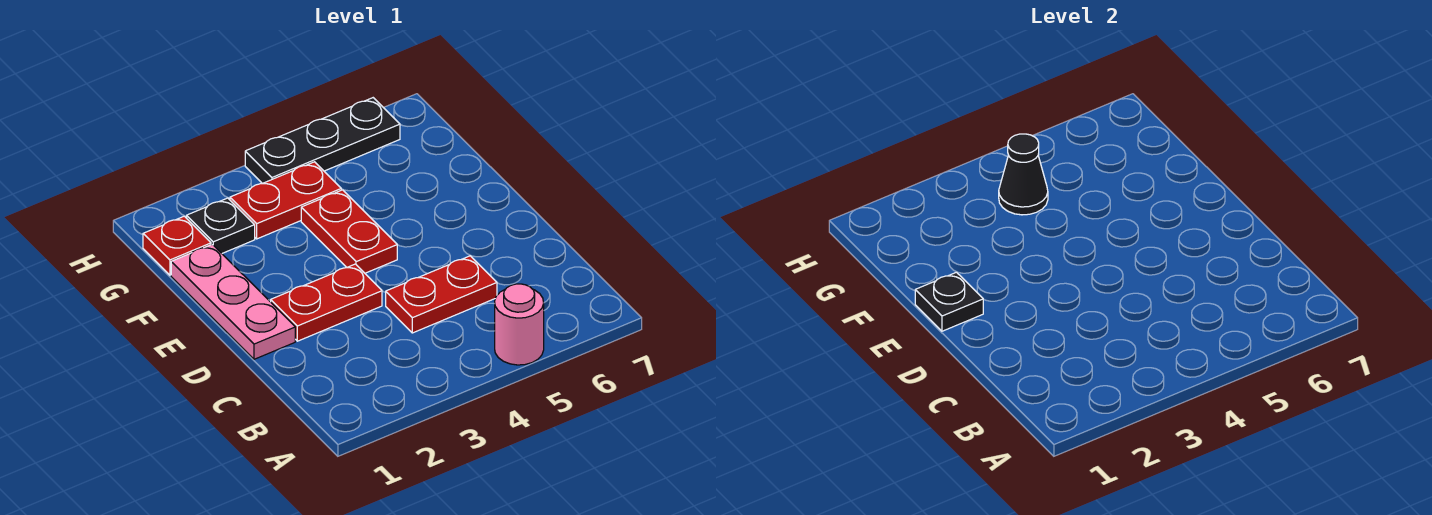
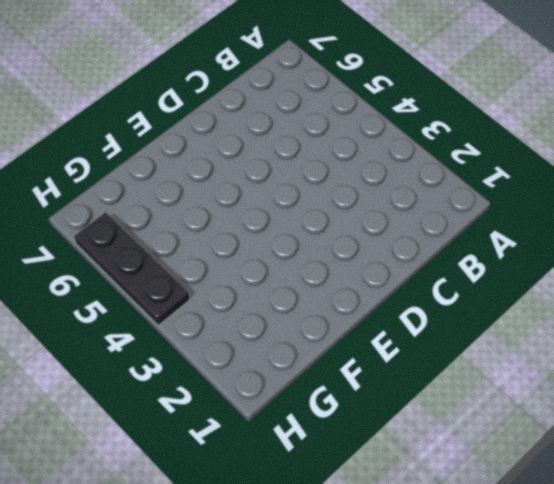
none -> pink round brick A5 level 1
none -> red plate C4:C5 level 1

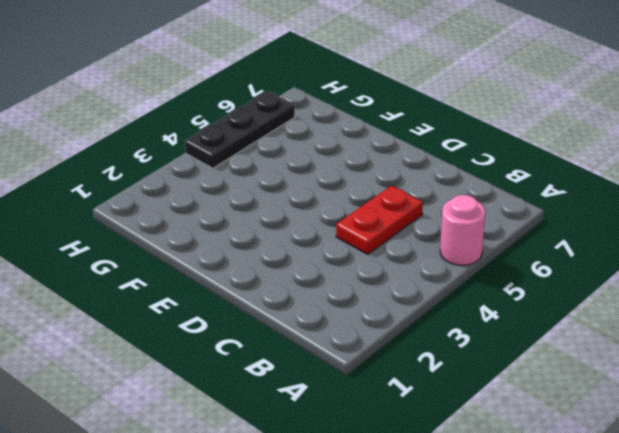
none -> pink plate D1:F1 level 1
none -> red plate D2:D3 level 1

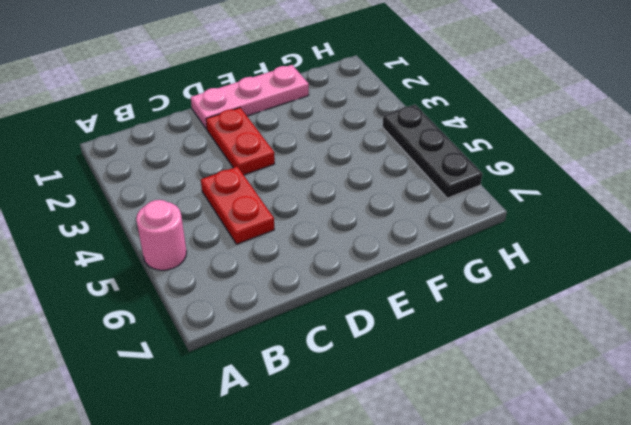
none -> red plate E4:F4 level 1
none -> red plate G1 level 1

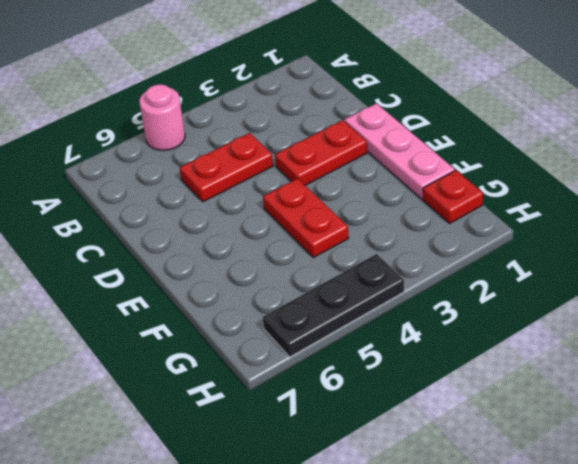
none -> black plate G2 level 1
none -> red plate G3:G4 level 1

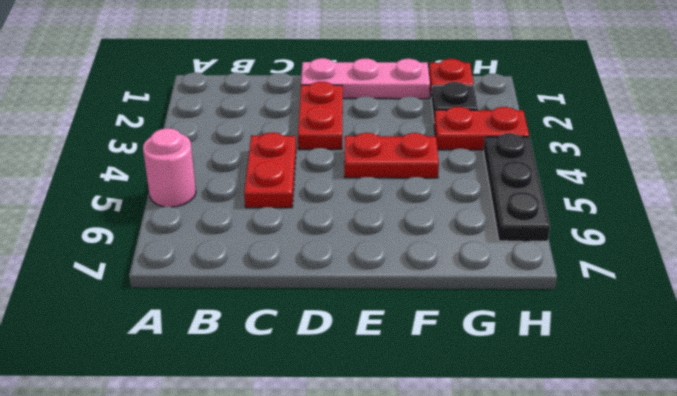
red plate G3:H3 level 1 -> red plate G3:G4 level 1
none -> black plate E1 level 2
none -> black cone G4 level 2

